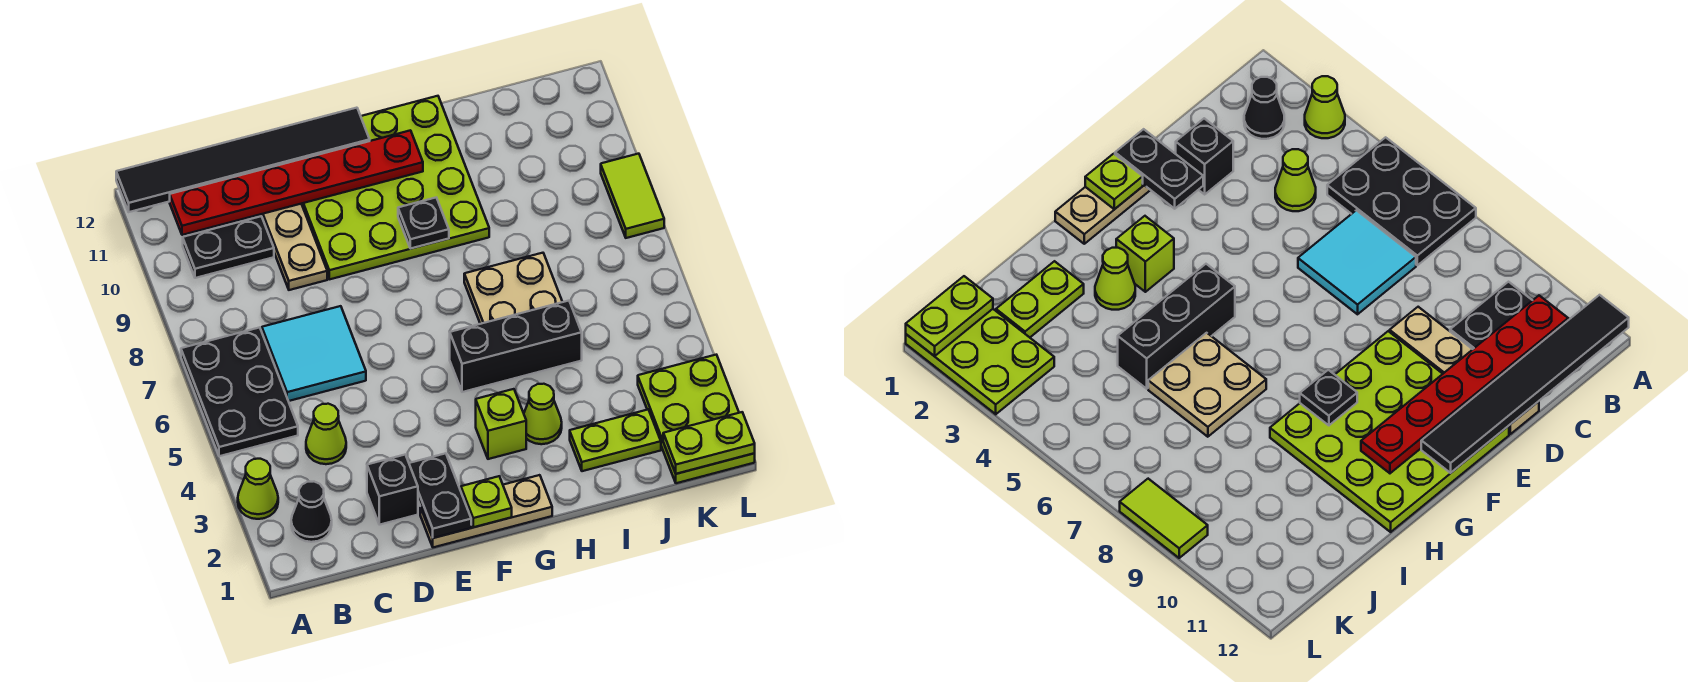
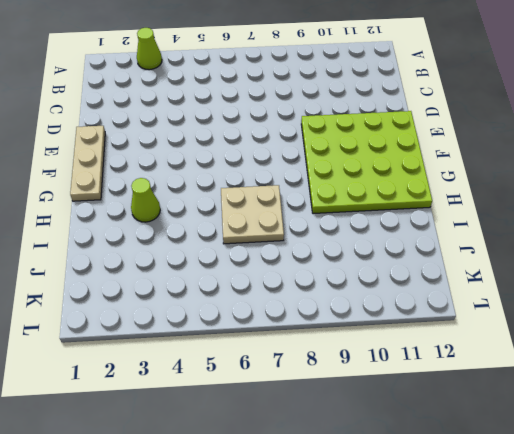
none -> black plate A5:B7 level 1
none -> black cone B2 level 1
none -> black plate B10:C10 level 1

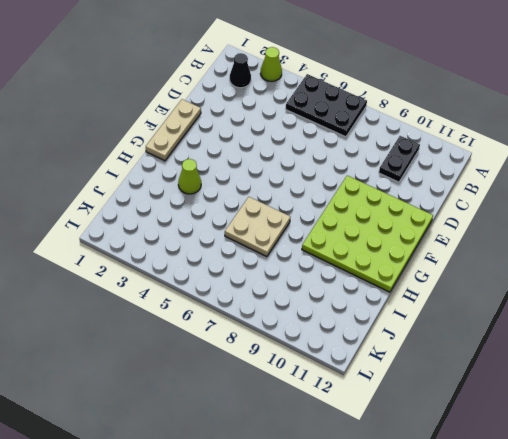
none -> lime cone C4 level 1
none -> cyan tile C6:D7 level 1
none -> black brick D2 level 1

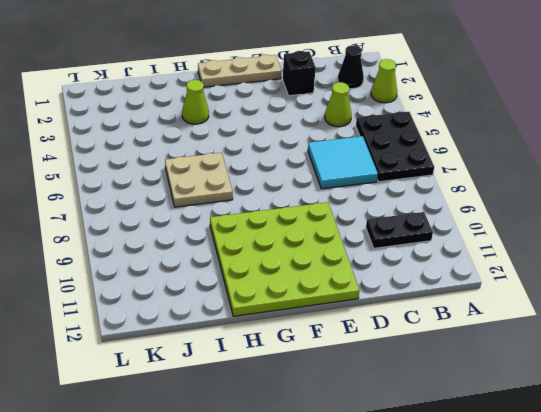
none -> tan plate D9:D12 level 1
none -> lime brick G3 level 1
none -> black brick G5:I5 level 1

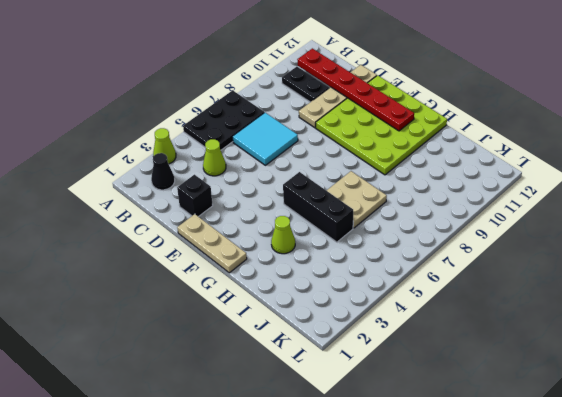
none -> lime brick G3 level 1
none -> lime plate I2:J2 level 1
none -> lime plate K1:L3 level 1

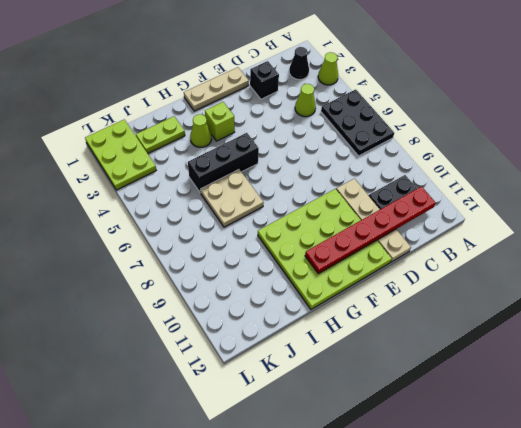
none -> cyan tile C6:D7 level 1
none -> lime tile L8:L9 level 1
none -> black tile A12:F12 level 2

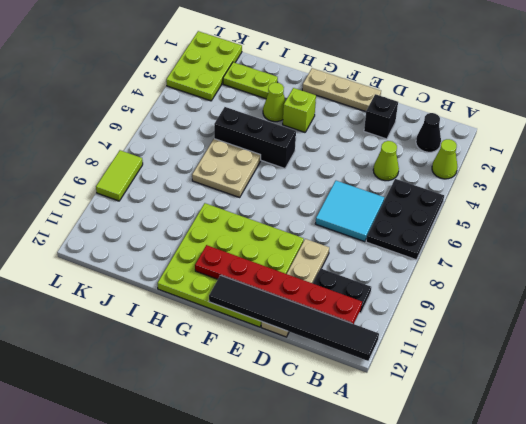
none -> black plate E1:E2 level 2
none -> lime plate F1 level 2
none -> black plate G9 level 2

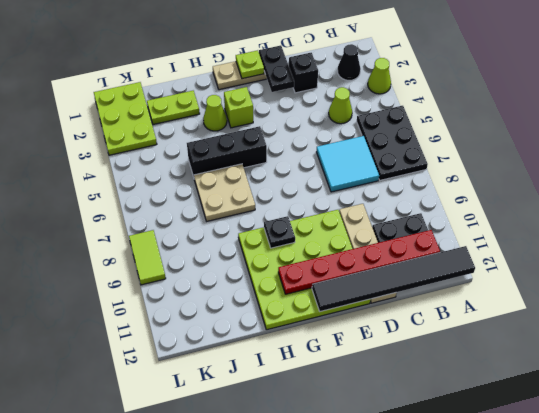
none -> lime plate K1:L1 level 2

